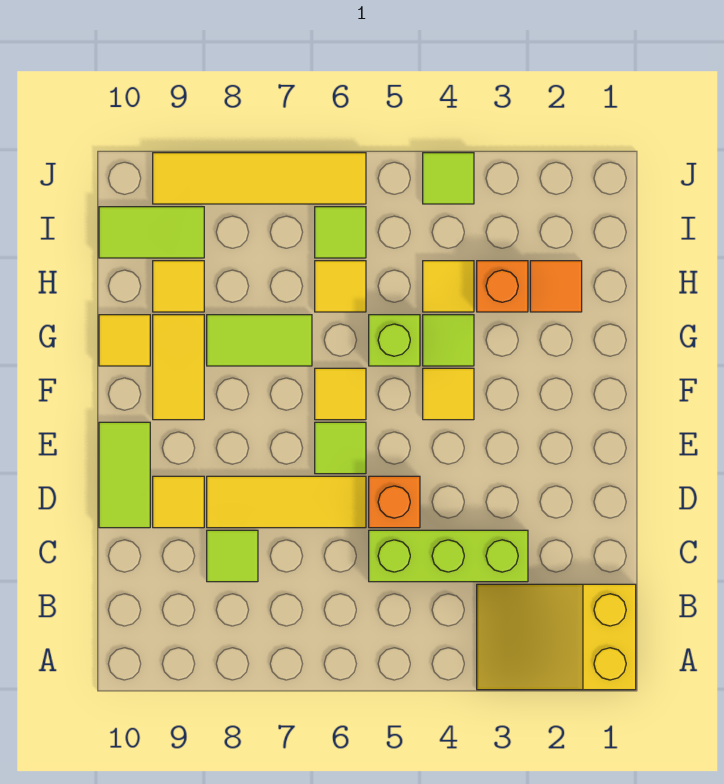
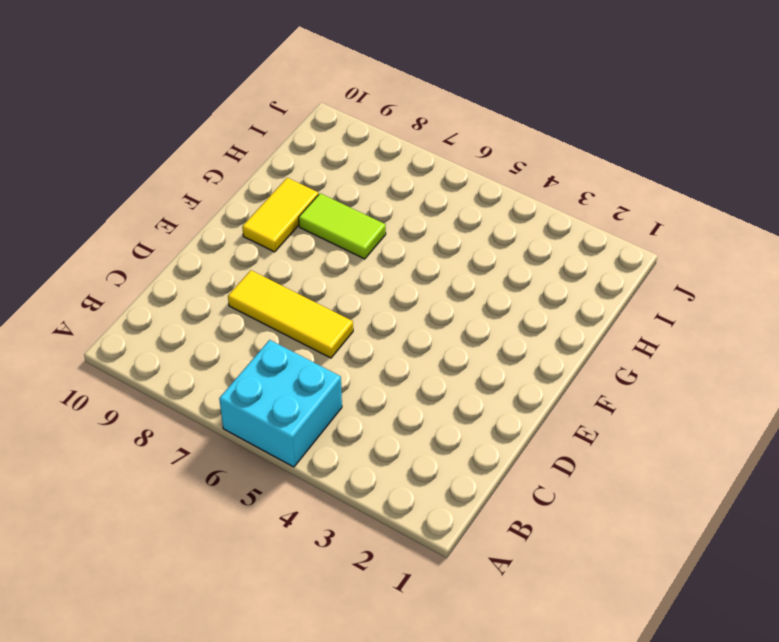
cyan brick A5:B6 level 1 -> none
none -> yellow slope A1:B3 level 1 top 1
none -> lime brick C3:C5 level 1
none -> lime tile C8 level 1

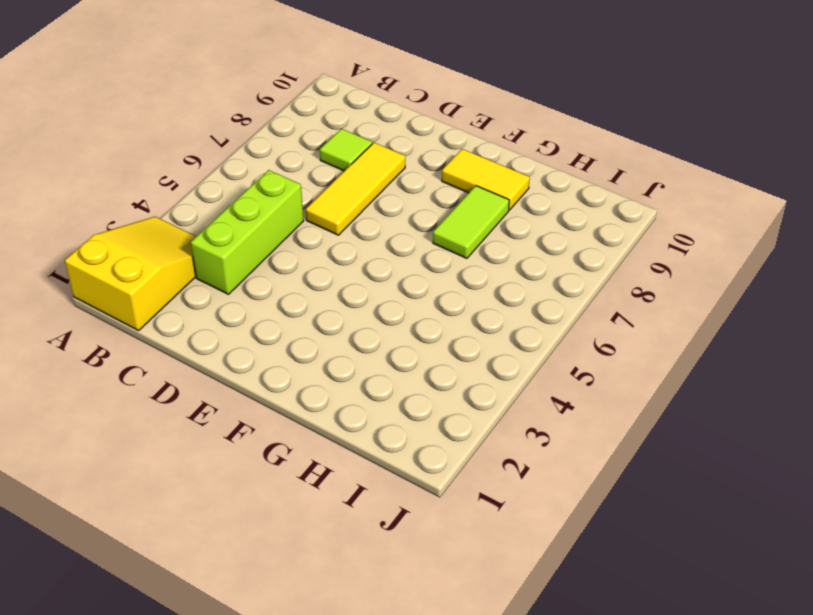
none -> orange brick D5 level 1
none -> yellow tile D9 level 1
none -> lime tile D10:E10 level 1

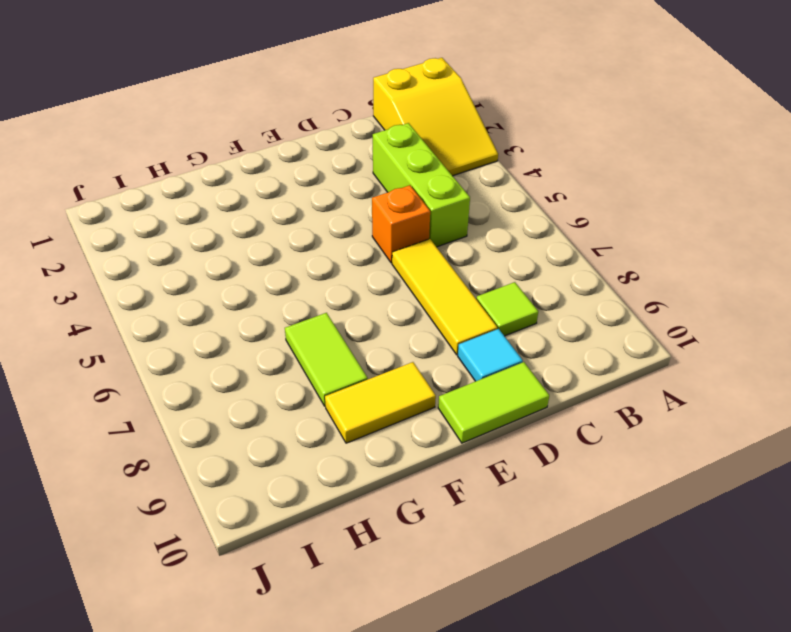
cyan tile D9 level 1 -> yellow tile D9 level 1
none -> lime tile E6 level 1
none -> yellow tile F4 level 1
none -> yellow tile F6 level 1

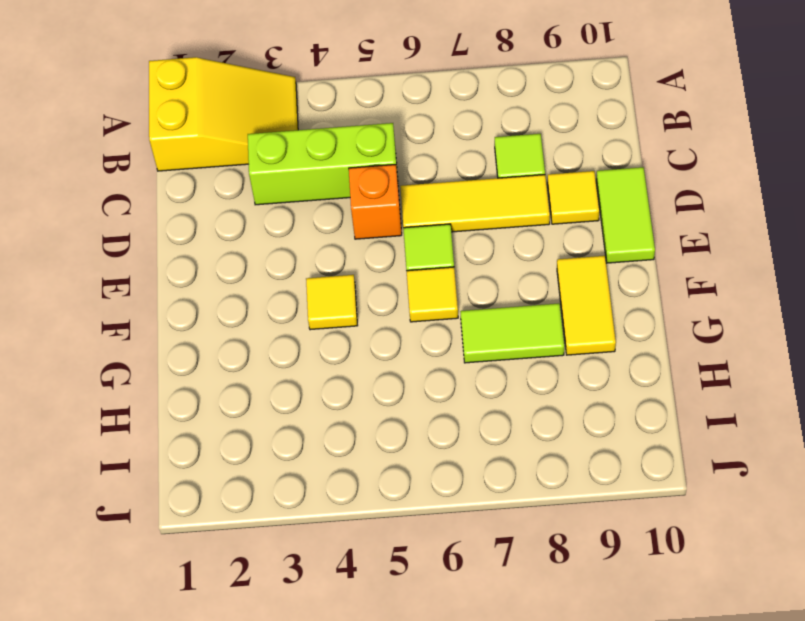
none -> lime tile G4 level 1
none -> lime brick G5 level 1
none -> yellow tile G10 level 1

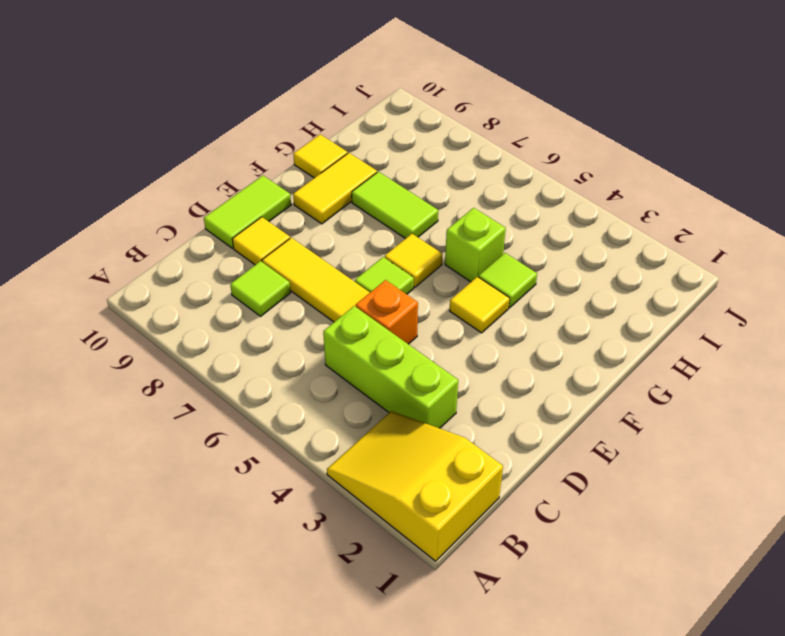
none -> orange tile H2 level 1
none -> orange brick H3 level 1
none -> yellow tile H4 level 1

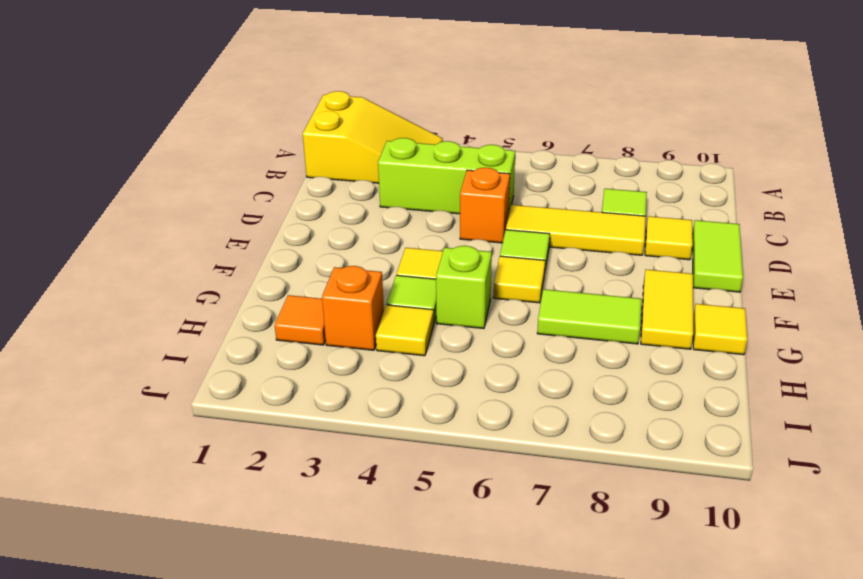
none -> yellow tile H6 level 1
none -> yellow tile H9 level 1
none -> lime tile I6 level 1

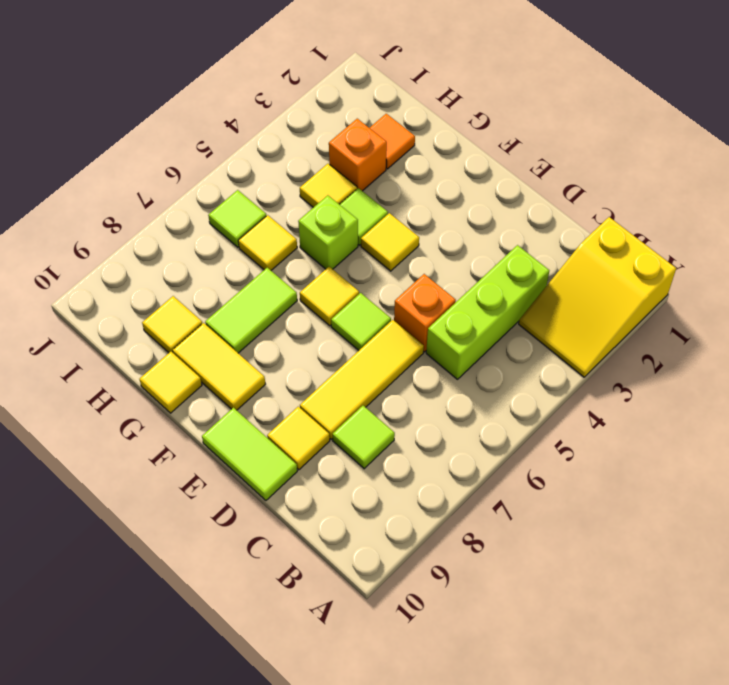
none -> lime tile I9:I10 level 1
none -> lime tile J4 level 1
none -> yellow tile J6:J9 level 1

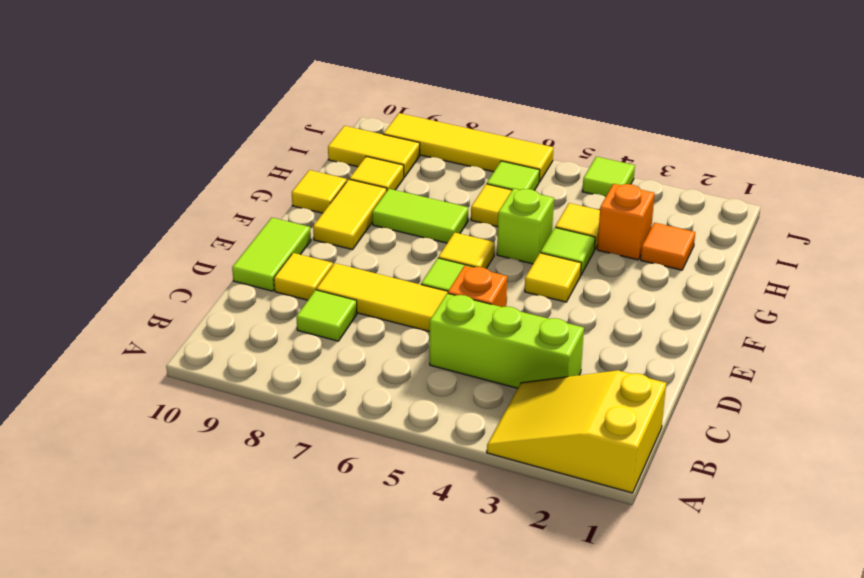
yellow tile I9:I10 level 1 -> lime tile I9:I10 level 1

